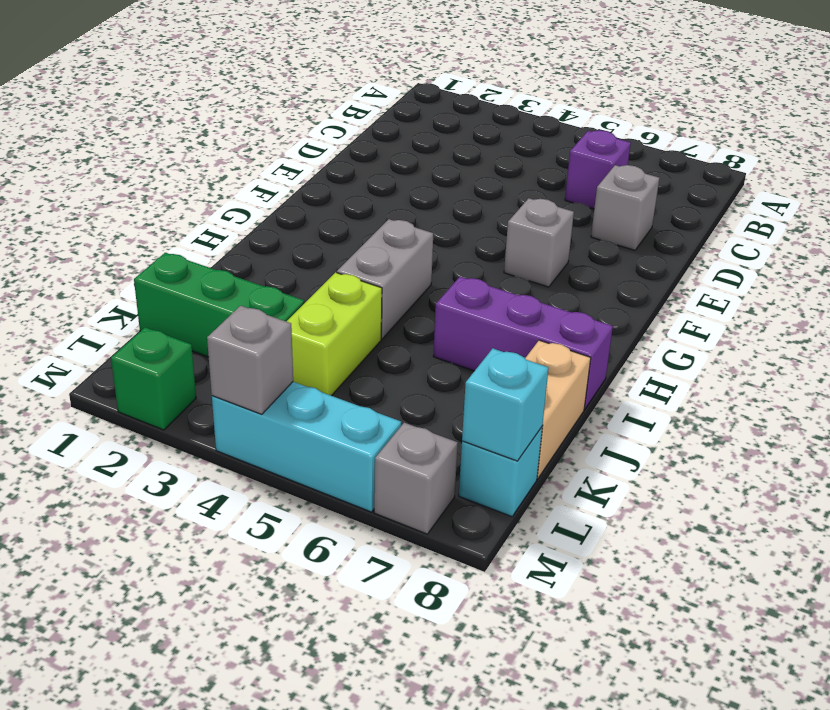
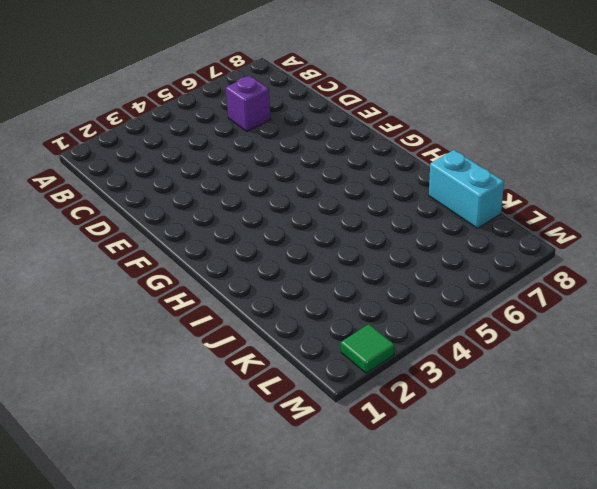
cyan brick J8:K8 level 1 -> tan brick J8:K8 level 1
green tile M2 level 1 -> green brick M2 level 1
none -> grey brick D7 level 1
none -> grey brick F6 level 1
none -> grey brick H4:I4 level 1

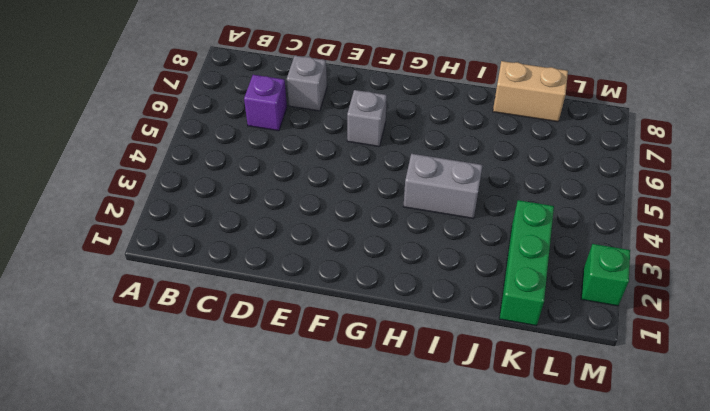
none -> purple brick I6:I8 level 1
none -> lime brick J4:K4 level 1
none -> cyan brick L8 level 1

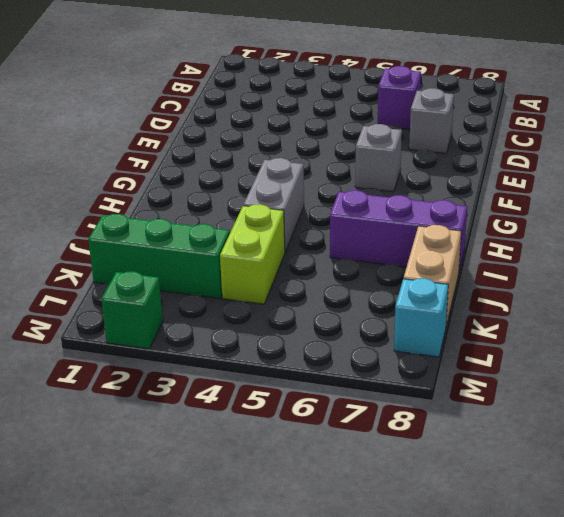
none -> cyan brick M4:M6 level 1
none -> grey brick M7 level 1
none -> cyan brick L8 level 2

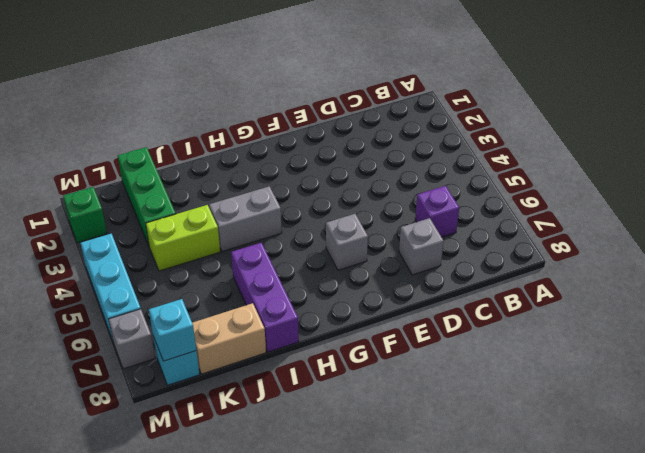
none -> grey brick M4 level 2

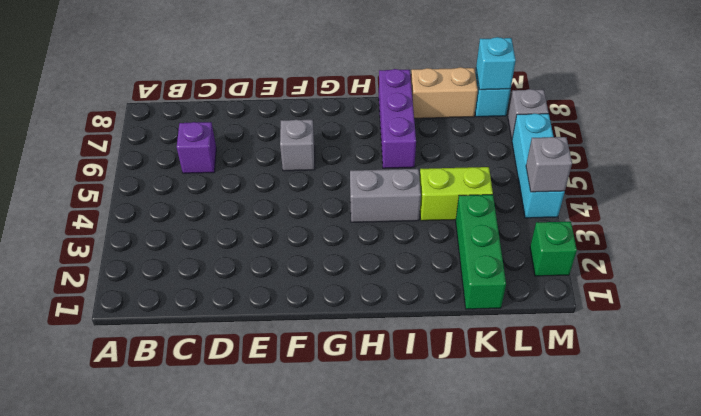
none -> grey brick D7 level 1

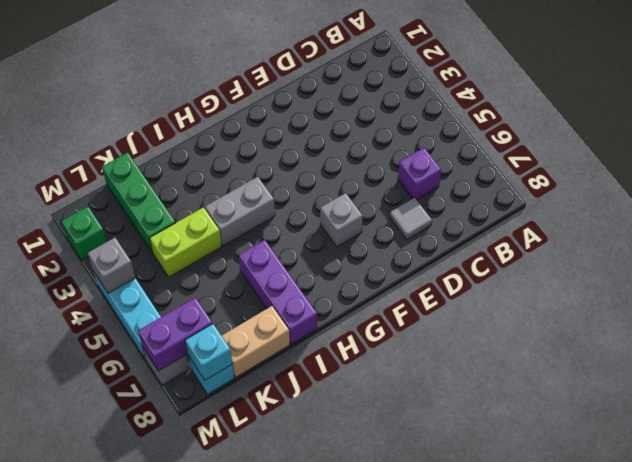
grey tile D7 level 1 -> grey brick D7 level 1
purple brick L7:M7 level 2 -> none

